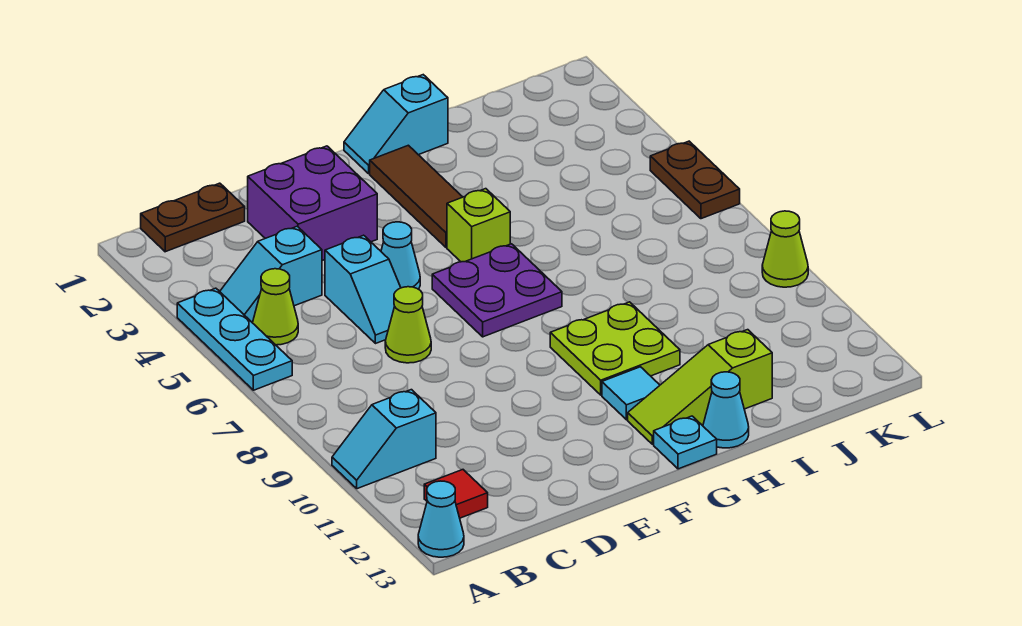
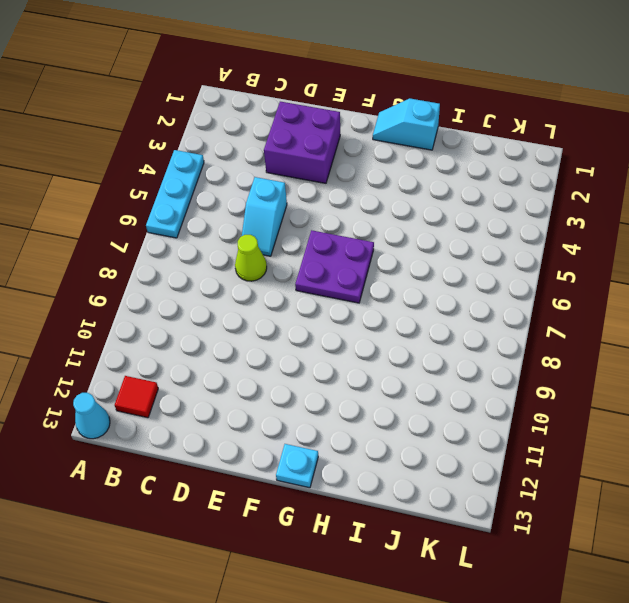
none -> cyan slope A10:B10 level 1 top B
none -> brown plate B1:C1 level 1
none -> cyan slope B4:C4 level 1 top C

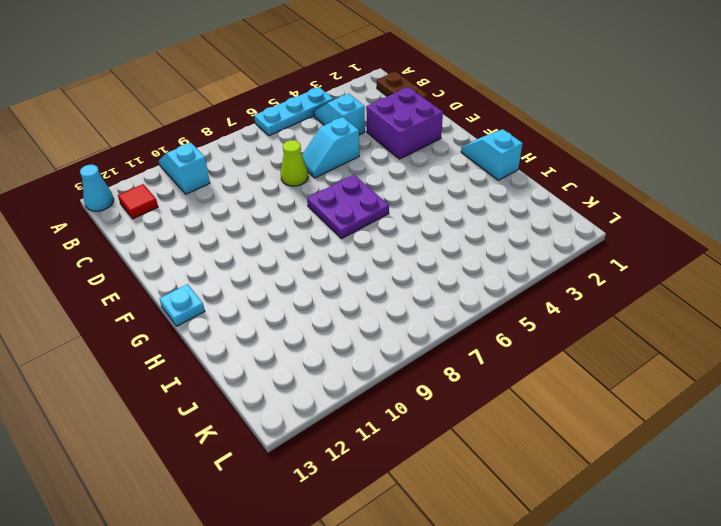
none -> lime cone B5 level 1
none -> cyan cone E5 level 1
none -> brown tile G2:G4 level 1

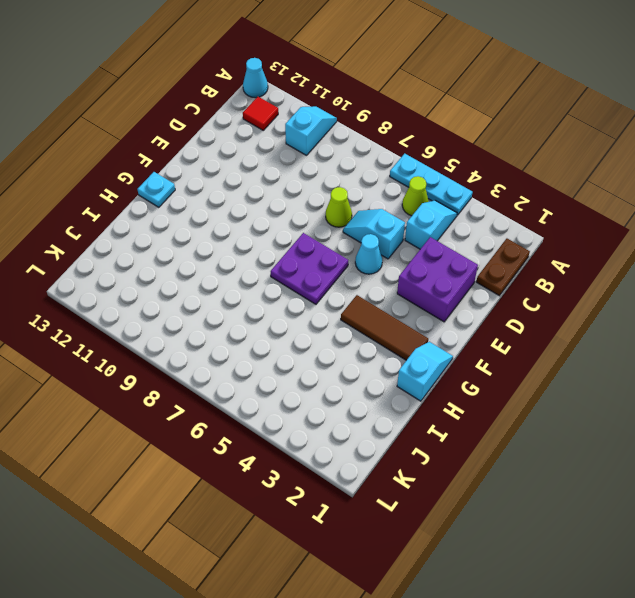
none -> lime brick G5 level 1
none -> lime plate G9:H10 level 1
none -> cyan tile G11 level 1

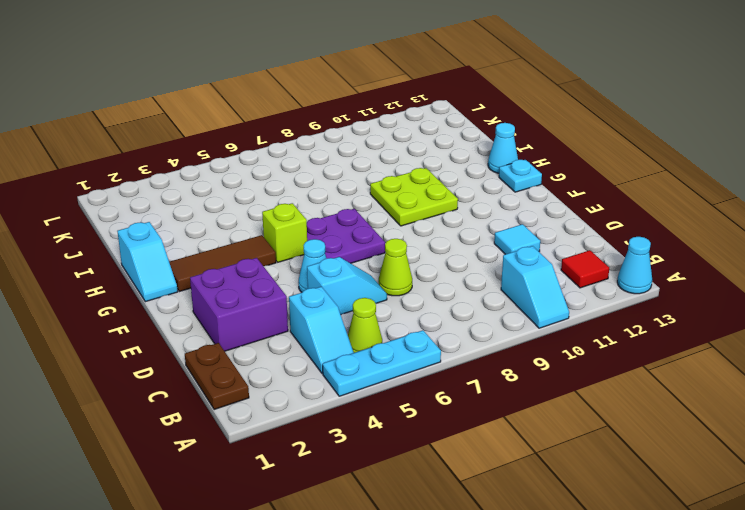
cyan tile D11 level 1 -> cyan tile G11 level 1
none -> lime slope G12:I12 level 1 top I
none -> brown plate L5:L6 level 1
none -> lime cone L9 level 1

